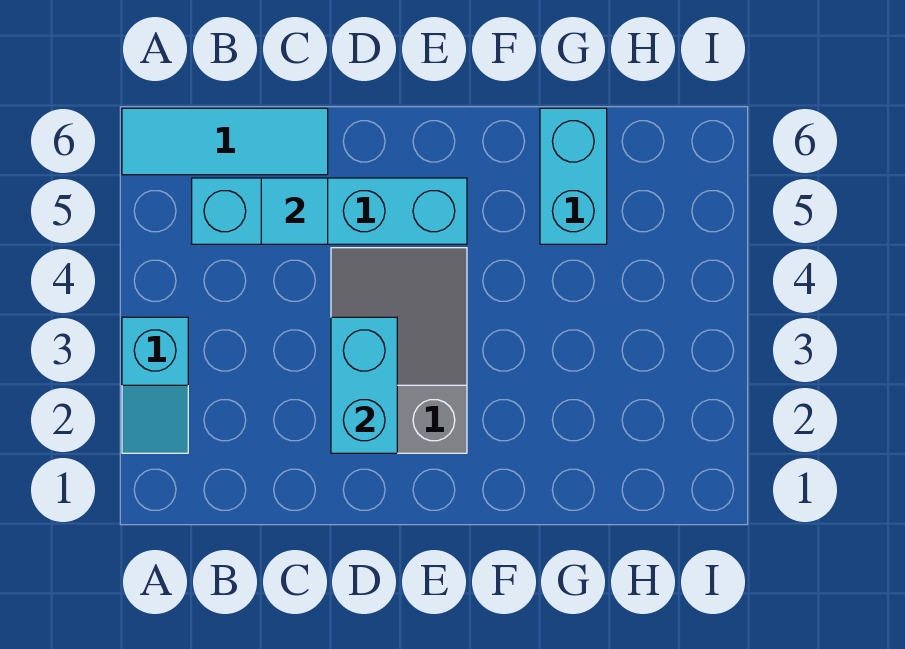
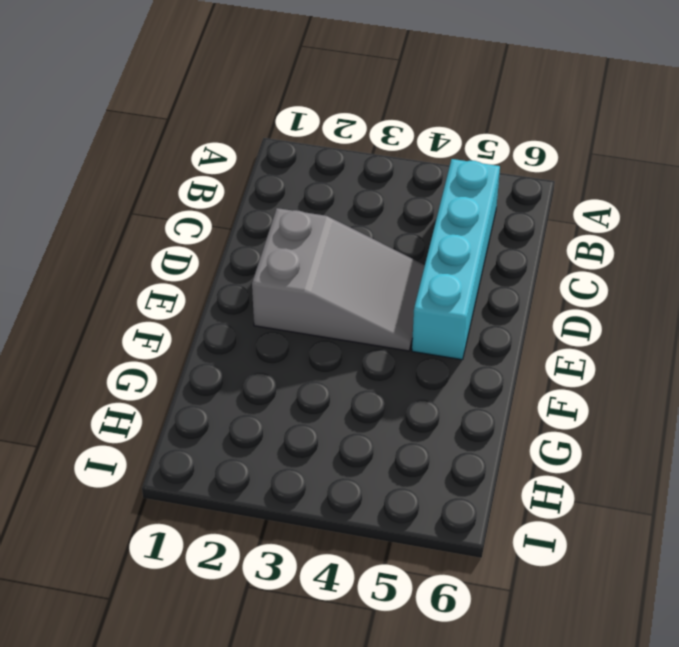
none -> cyan slope A2:A3 level 1 top 3
none -> cyan tile A6:C6 level 1

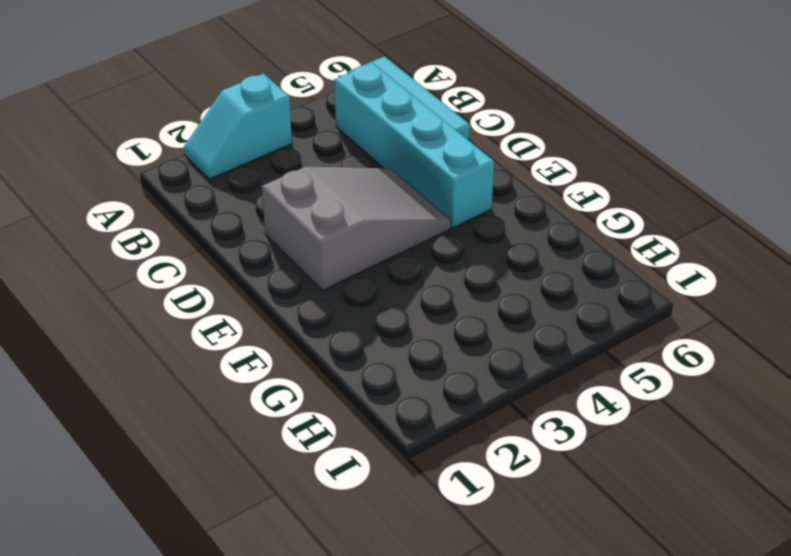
none -> cyan brick G5:G6 level 1
none -> cyan tile C5 level 2

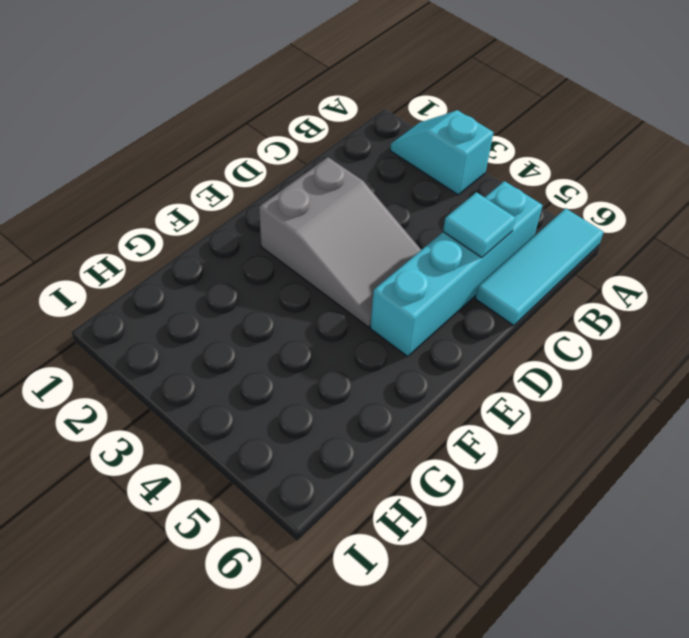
none -> cyan brick G5:G6 level 1
none -> cyan brick D2:D3 level 2

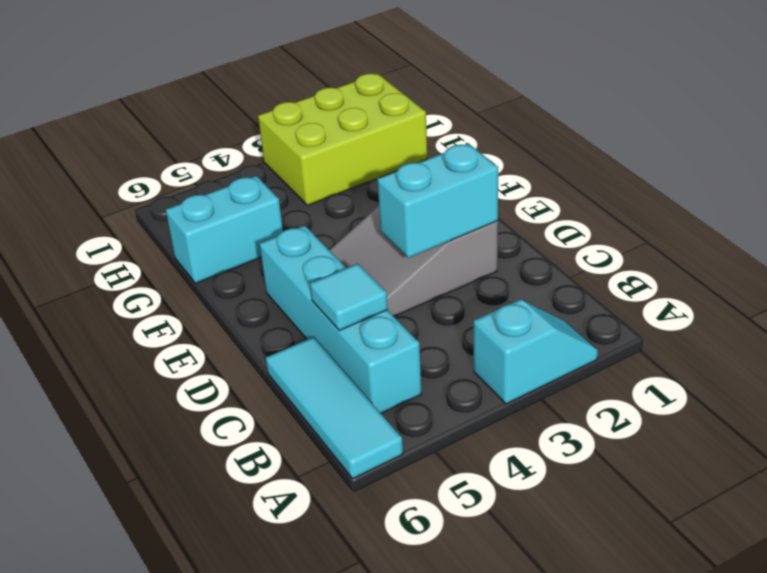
lime brick H1:I3 level 1 -> none

